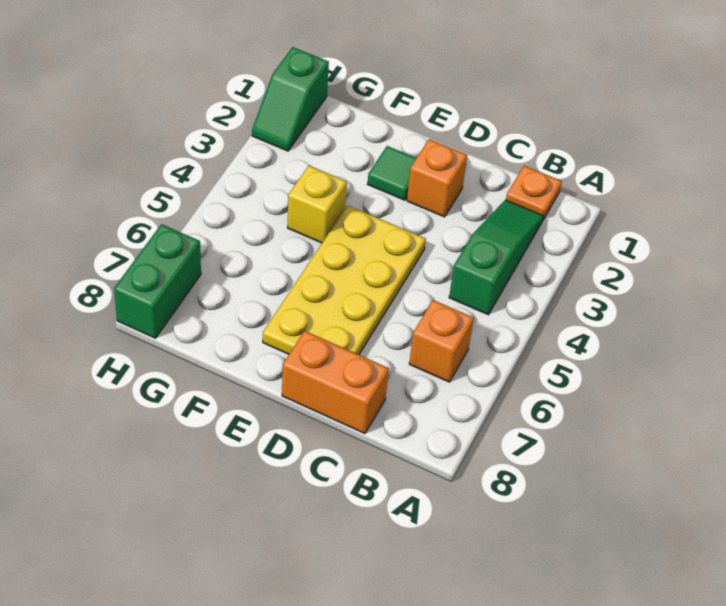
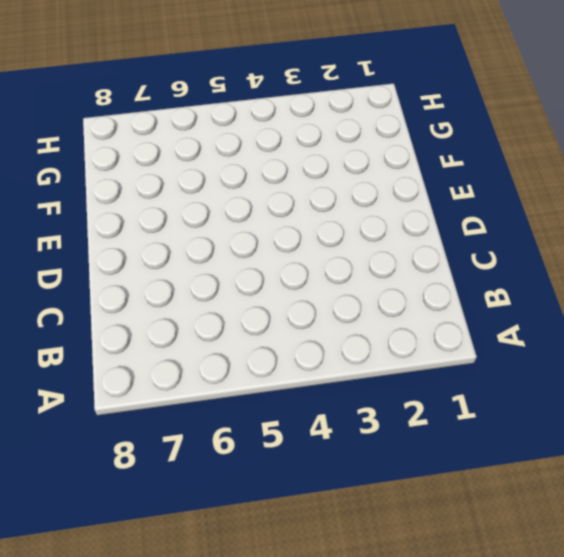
none -> orange plate B1 level 1
none -> green slope B2:B4 level 1 top 4

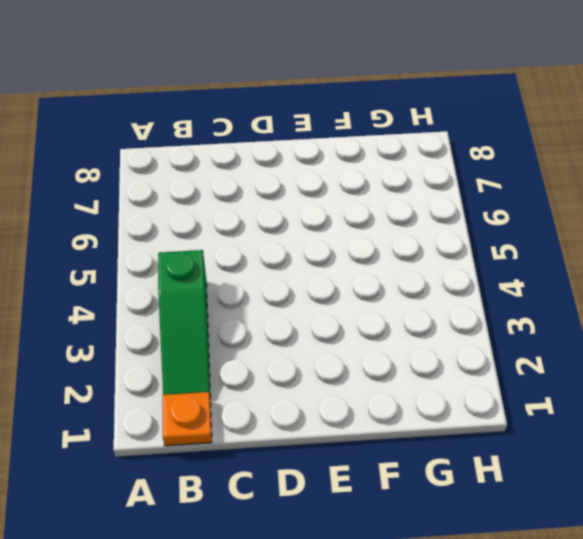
none -> orange brick B6 level 1
none -> orange brick C8:D8 level 1

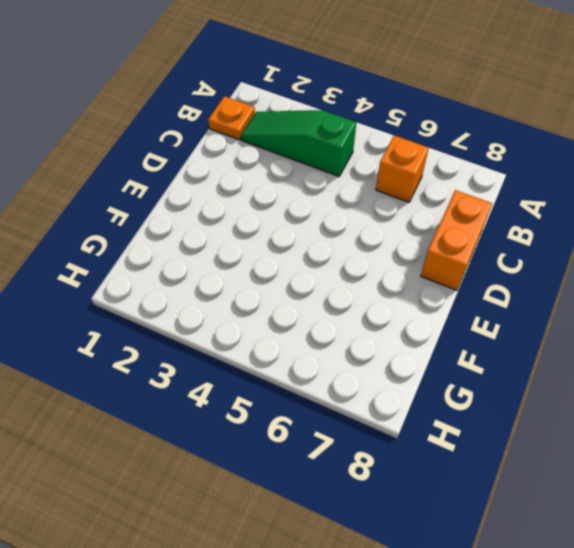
none -> orange brick D2 level 1
none -> yellow plate D4:E7 level 1

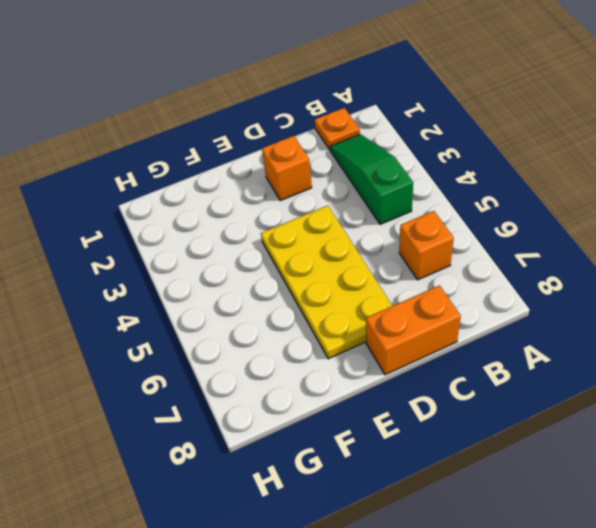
none -> green tile E2 level 1
none -> yellow brick F4 level 1

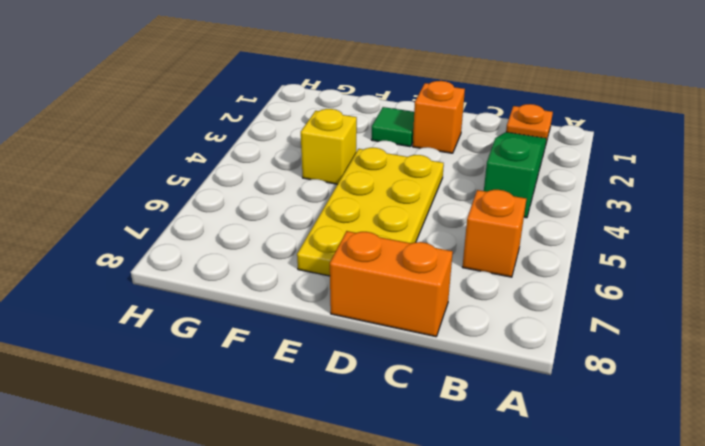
none -> green slope H1:H2 level 1 top 1
none -> green brick H7:H8 level 1

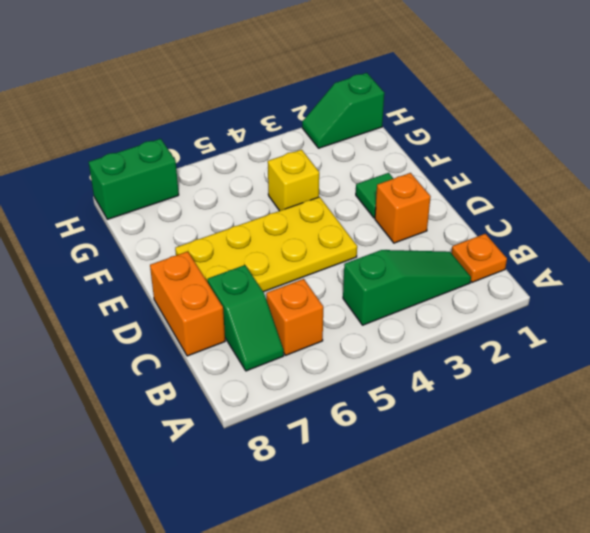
green slope B7:C7 level 1 top C -> none

